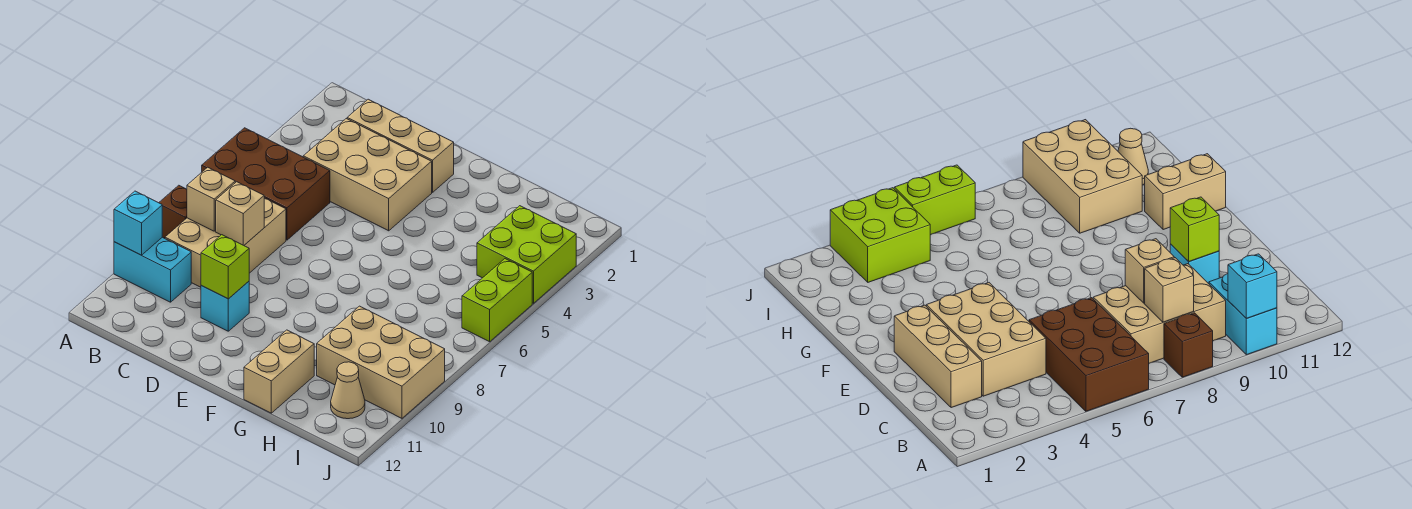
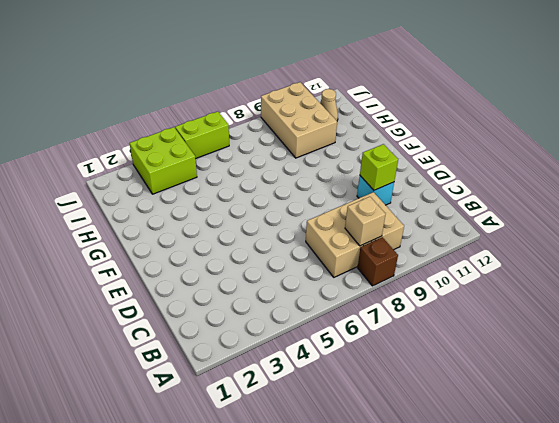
none -> brown brick A5:C6 level 1
none -> cyan brick A10:B10 level 1
none -> tan brick C2:E2 level 1

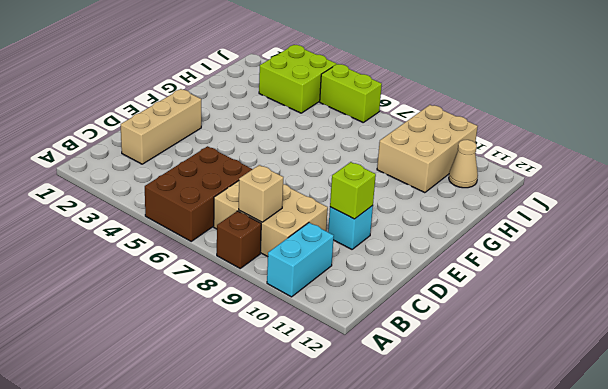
none -> tan brick C3:E4 level 1
none -> tan brick G11:G12 level 1
none -> cyan brick A10 level 2

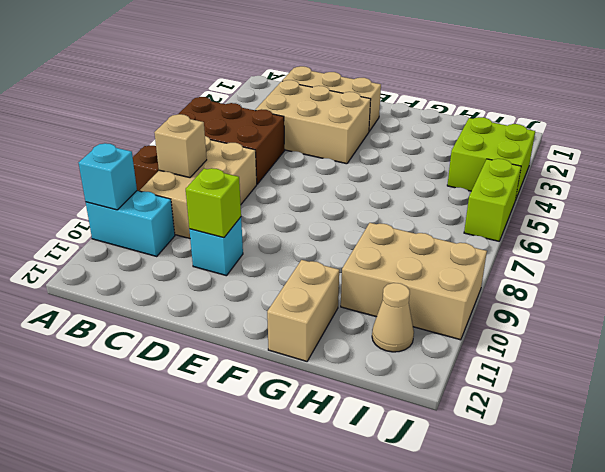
none -> tan brick C8 level 2

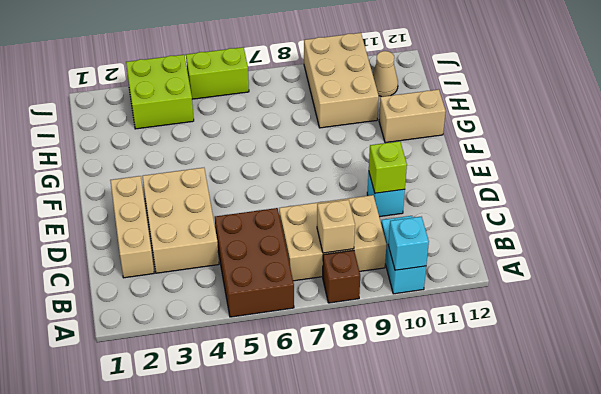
none -> tan brick C8 level 2

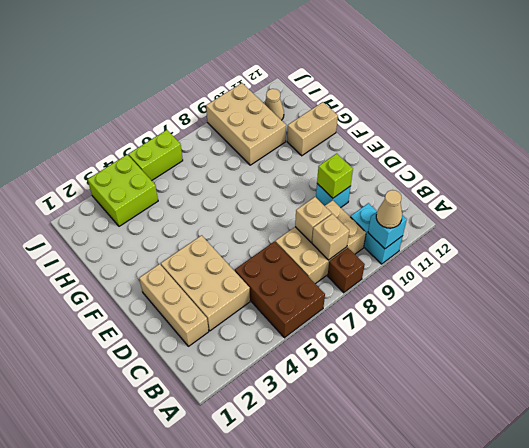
tan cone A10 level 3 -> none

